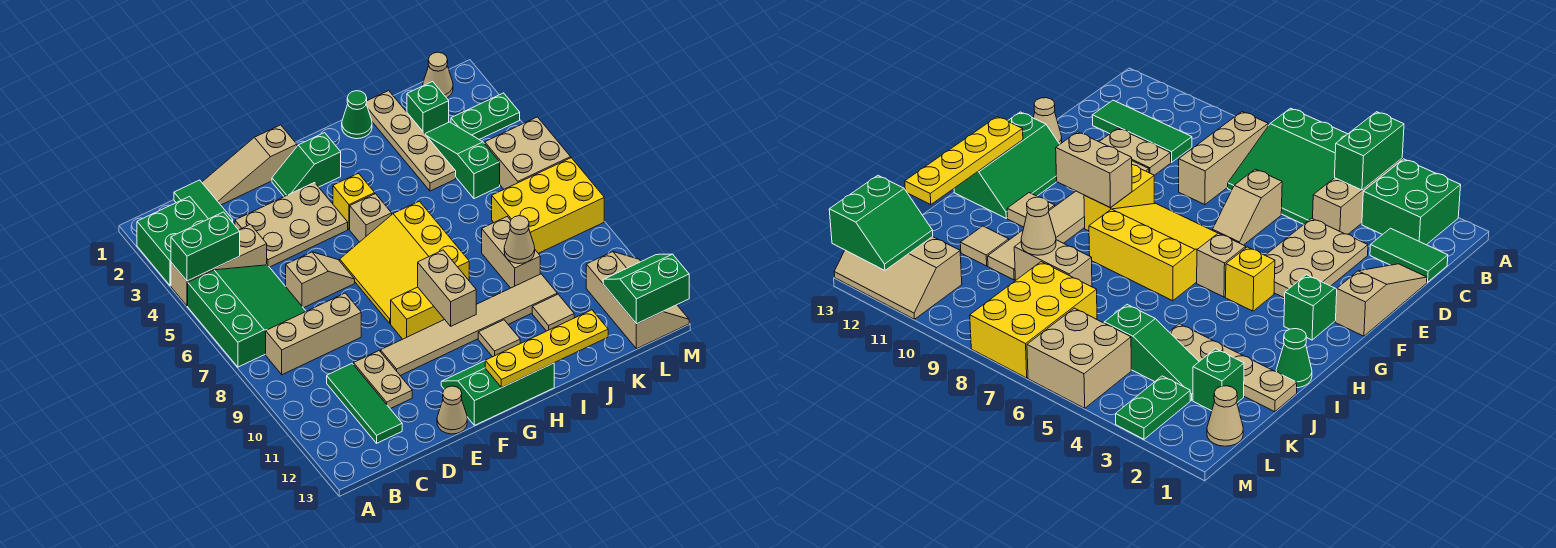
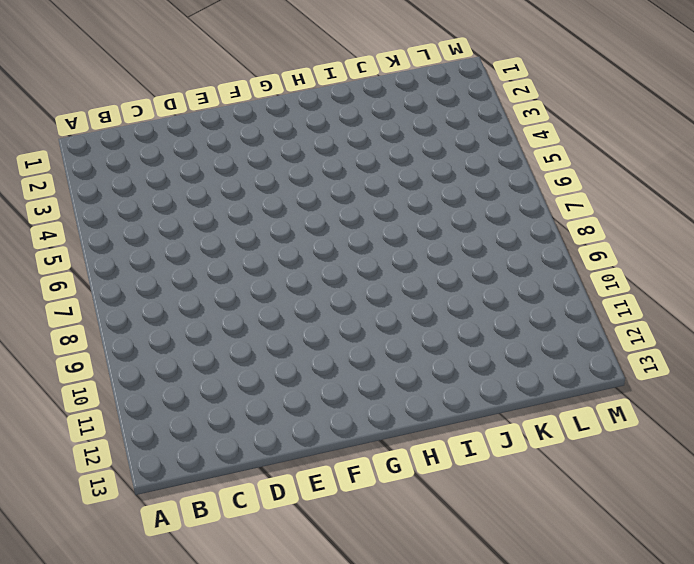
none -> green brick A2:B3 level 1
none -> tan brick A4:C4 level 1
none -> green slope A5:C7 level 1 top A
none -> tan brick B8:D8 level 1

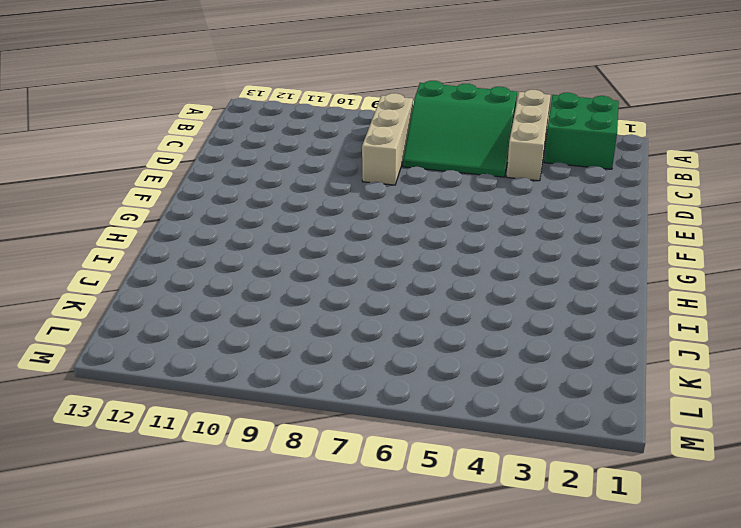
none -> green tile C1:C2 level 1
none -> green tile C10:C12 level 1
none -> tan slope D1:F1 level 1 top F
none -> tan plate D3:F4 level 1

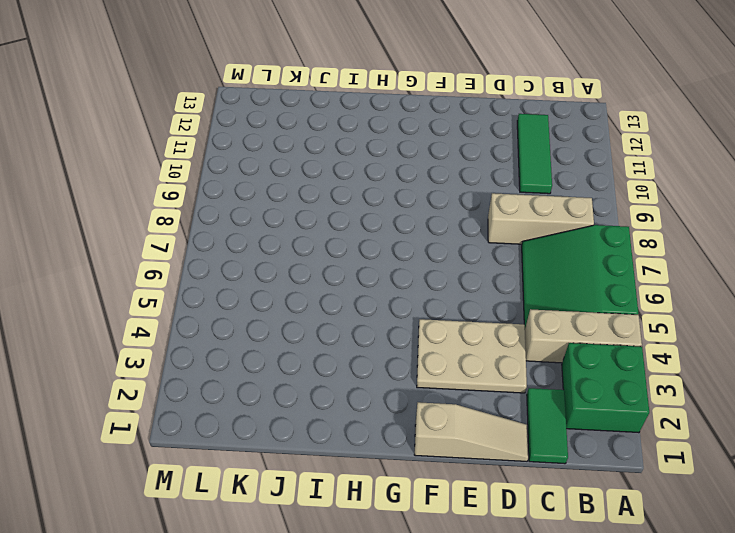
none -> tan slope D6:E6 level 1 top D
none -> tan plate D10:D11 level 1
none -> tan tile E10:J10 level 1
none -> tan cone E13 level 1

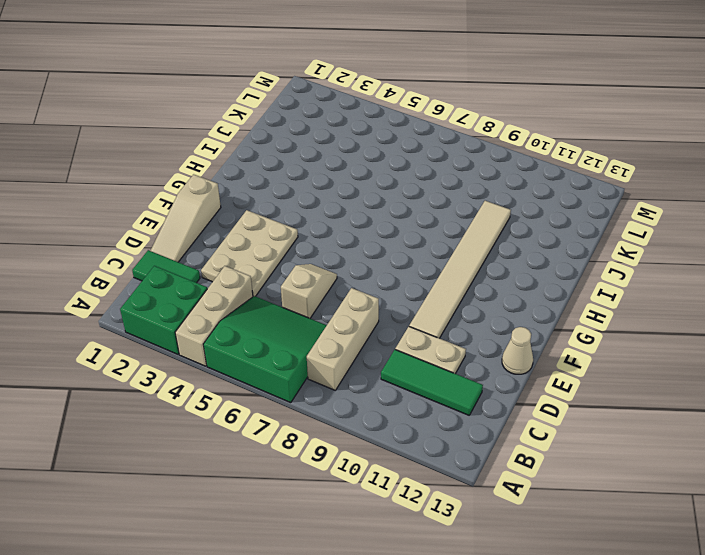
none -> green slope F2:G2 level 1 top G
none -> yellow slope F6:H8 level 1 top H
none -> yellow brick F9:G9 level 1
none -> green slope F12:H13 level 1 top 13

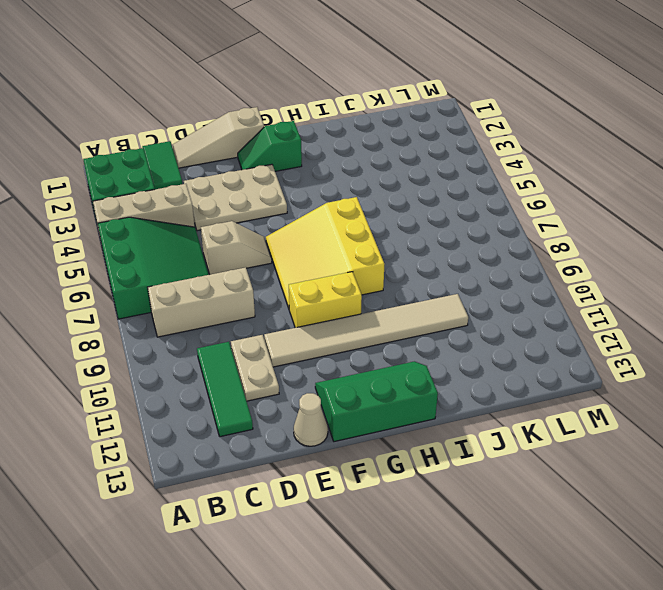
none -> yellow brick G4 level 1
none -> tan brick G5 level 1
none -> tan tile H11 level 1
none -> green cone I1 level 1

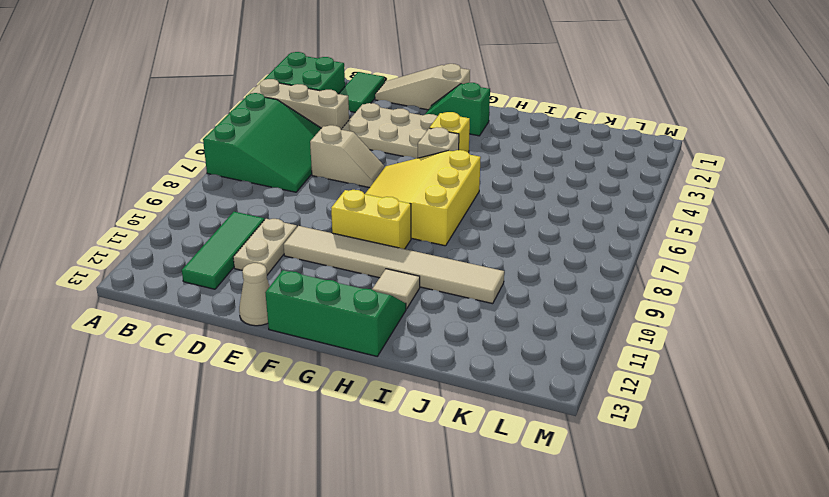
none -> tan brick B8:D8 level 1
none -> green cone I1 level 1
none -> tan plate J1:J4 level 1
none -> tan brick J8:J9 level 1

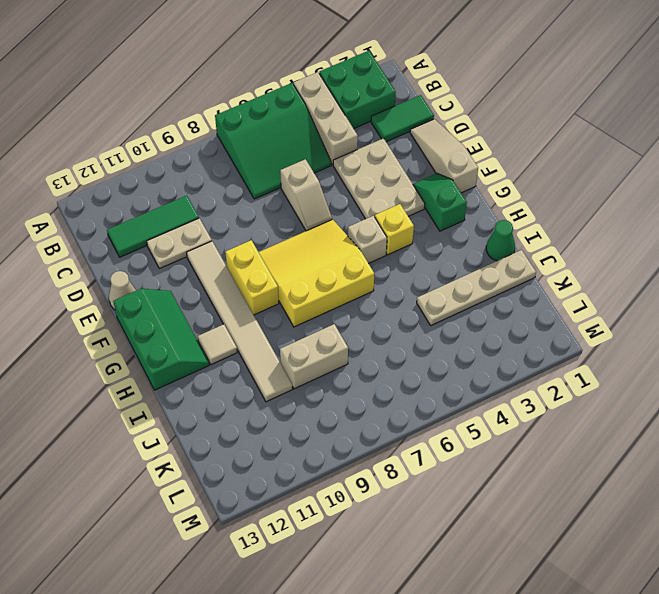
none -> tan brick B8:D8 level 1
none -> tan tile J11 level 1
none -> green brick K2 level 1
none -> green slope K3:K5 level 1 top 5

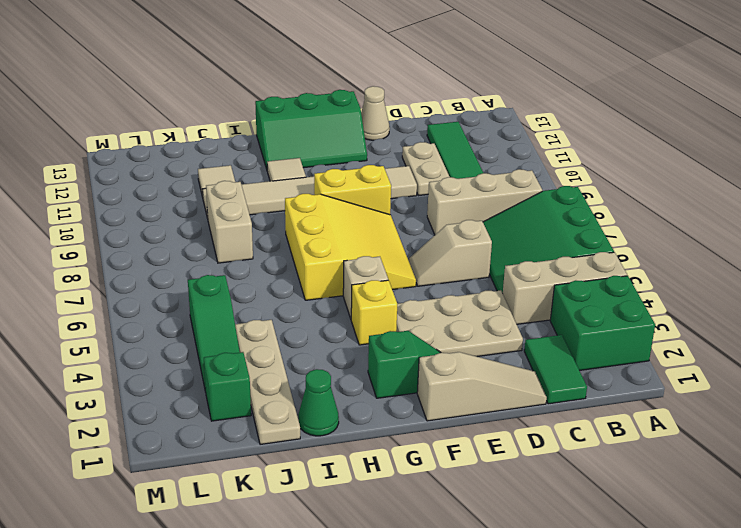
none -> yellow brick K7:M8 level 1
none -> tan cone L1 level 1
none -> green plate L3:M3 level 1
none -> tan brick L5:M6 level 1

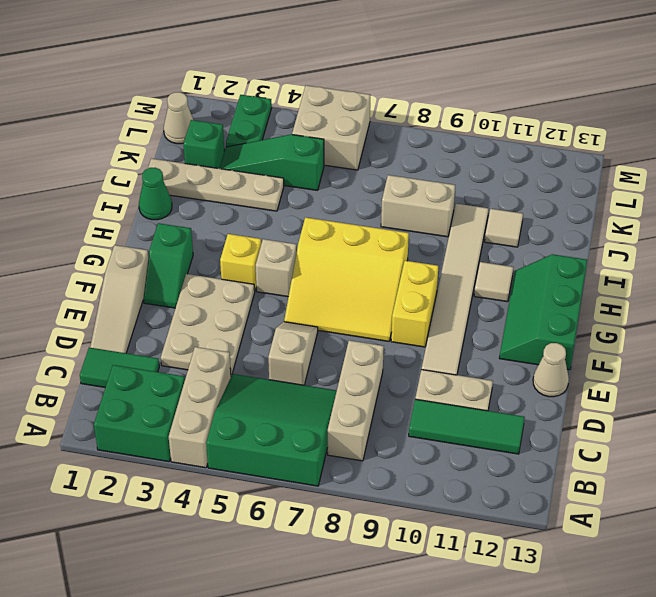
none -> yellow brick K7:M8 level 1
none -> tan slope L11:M13 level 1 top L
none -> green brick A4:B4 level 2
none -> tan brick G9:G10 level 2

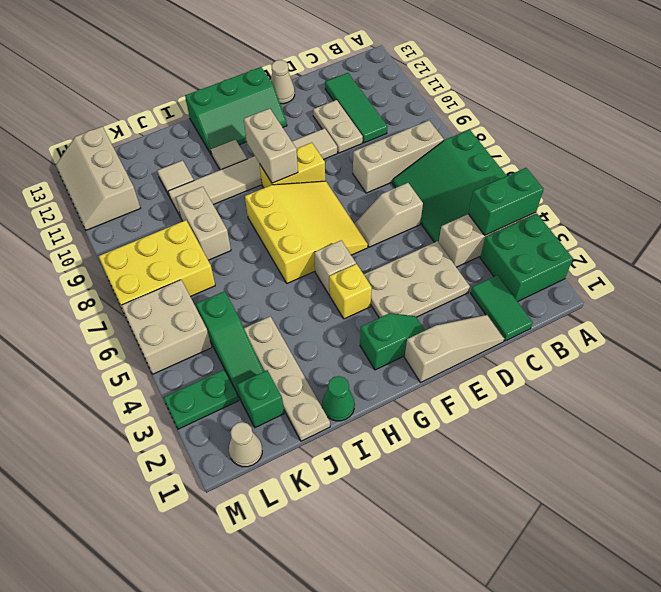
none -> yellow plate G13:J13 level 2
none -> tan cone J9 level 2
none -> green slope L12:M13 level 2 top 13

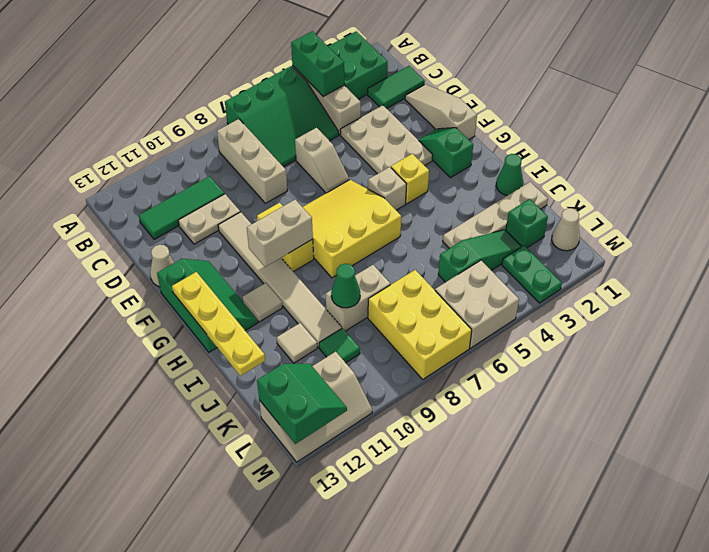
green cone J9 level 2 -> tan cone J9 level 2
green tile K10 level 1 -> none

